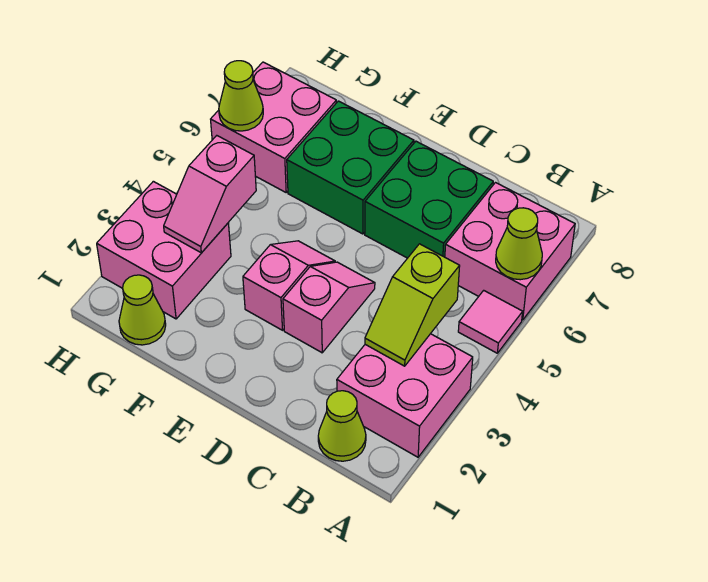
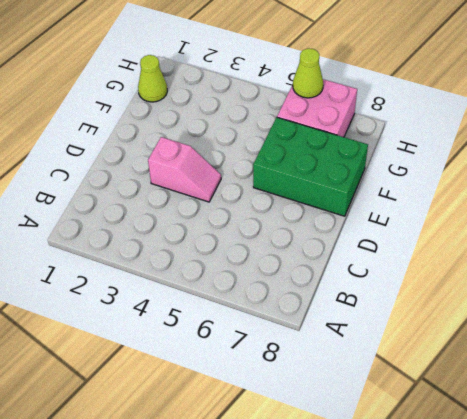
green brick E6:F8 level 1 -> green brick E6:F7 level 1
none -> pink brick A2:B3 level 1
none -> pink tile A5 level 1
none -> pink brick A6:B7 level 1

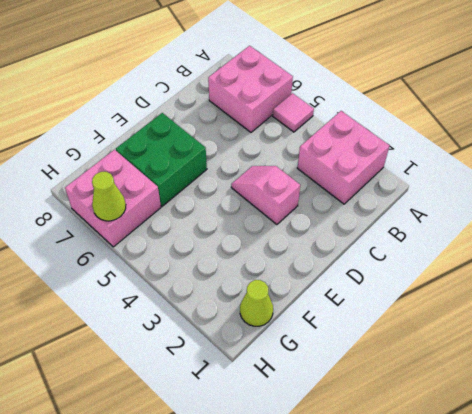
none -> lime cone B1 level 1
none -> green brick C6:D7 level 1
none -> pink slope E3:E4 level 1 top 3

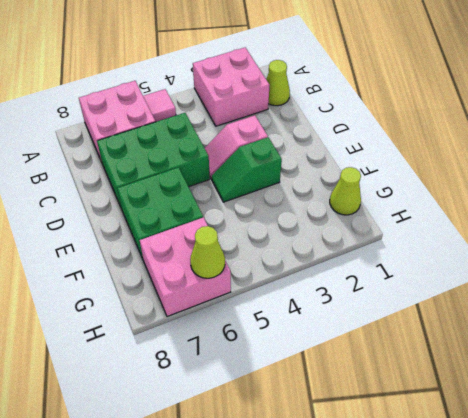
green brick C5:D7 level 1 -> green brick C6:D7 level 1
green slope E3:E4 level 1 top 3 -> pink slope E3:E4 level 1 top 3
none -> pink brick G2:H3 level 1
none -> lime cone A6 level 2
none -> lime slope B3:B4 level 2 top 4

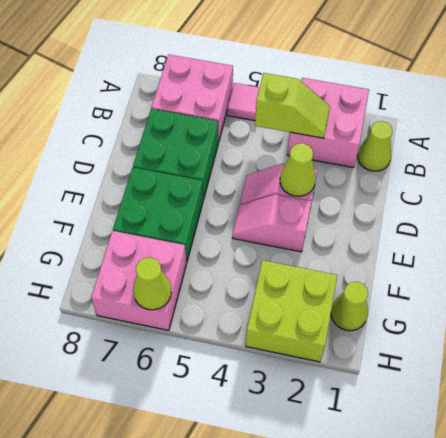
lime cone D3 level 2 -> lime cone A6 level 2
lime brick G2:H3 level 1 -> pink brick G2:H3 level 1
none -> pink slope G3:G4 level 2 top 4

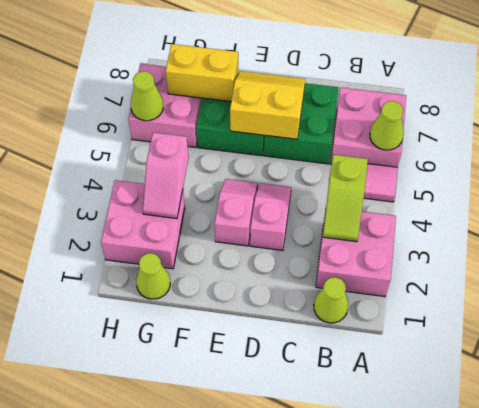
yellow slope D6:E7 level 2 top 6 -> none
yellow brick F7:G7 level 2 -> none

